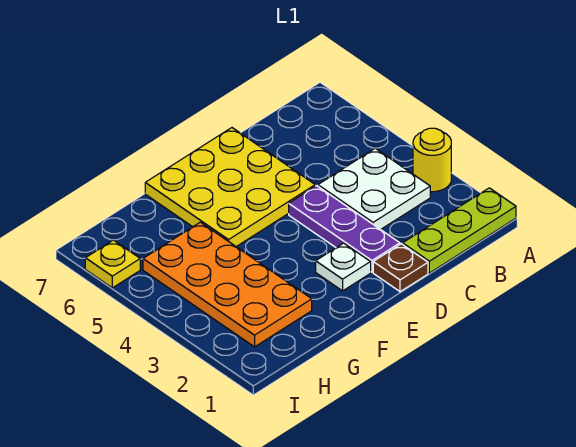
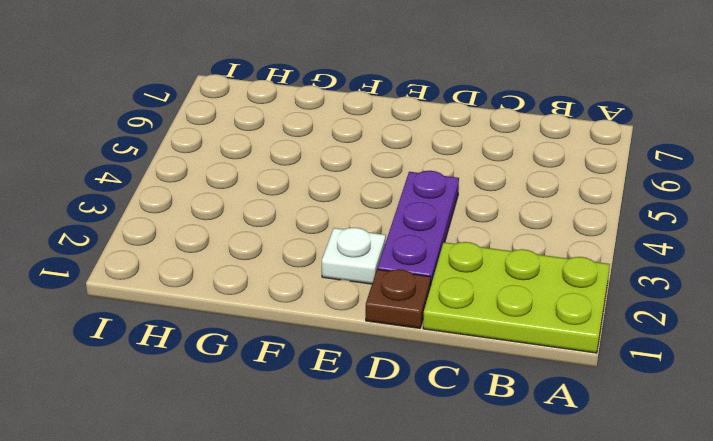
lime plate A1:C2 level 1 -> lime plate A1:C1 level 1
none -> yellow round brick A3 level 1
none -> white plate B3:C4 level 1

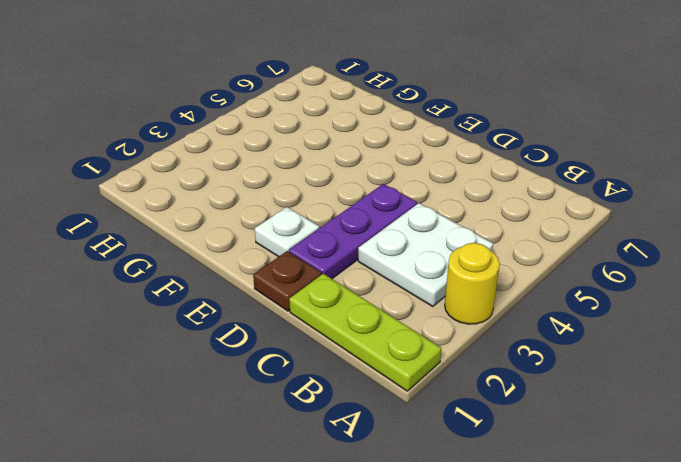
none -> yellow plate D5:F7 level 1
none -> orange plate G2:H5 level 1

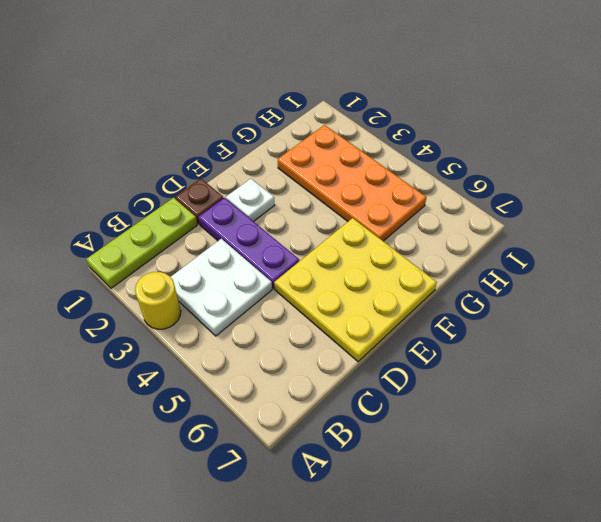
none -> yellow plate I6 level 1

